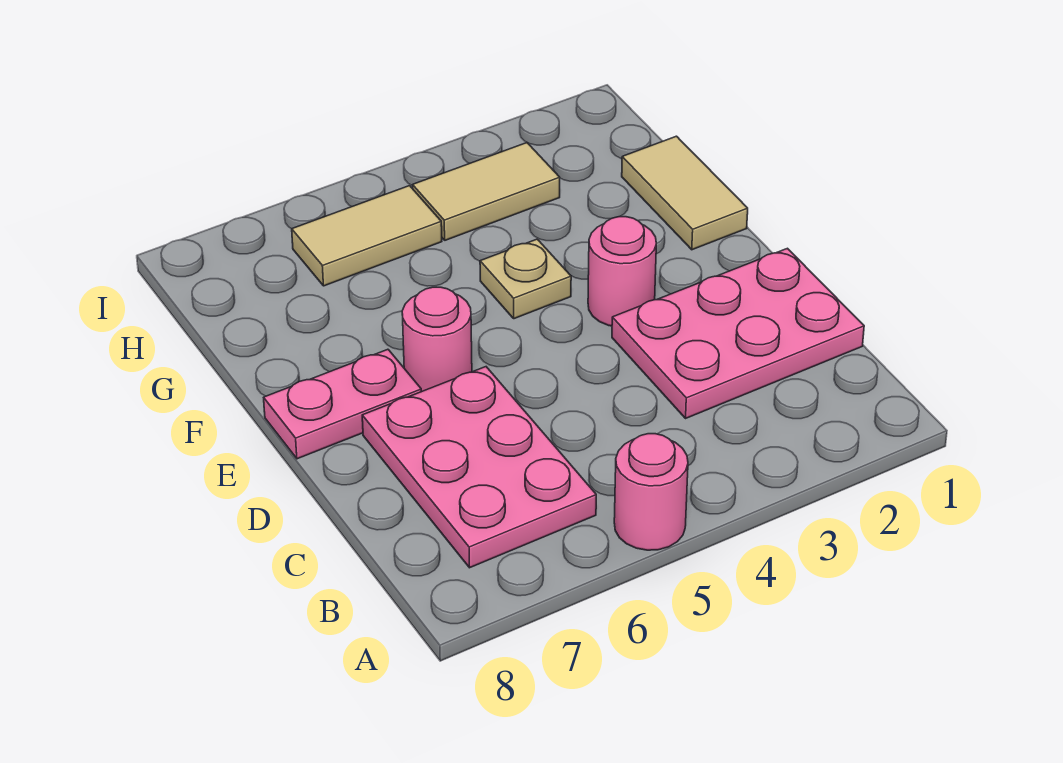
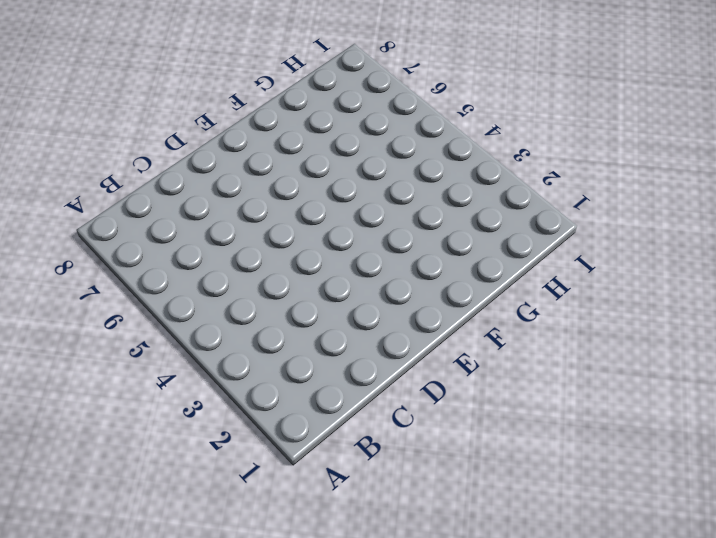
none -> pink round brick A5 level 1
none -> pink plate B6:D7 level 1

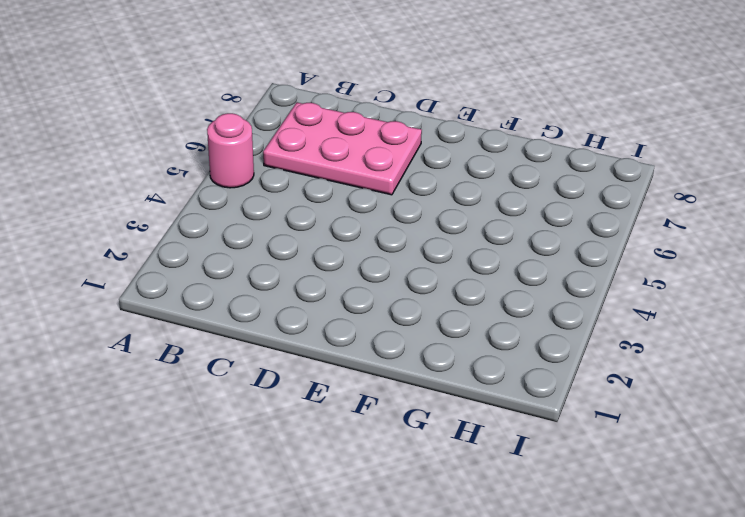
none -> pink plate C1:D3 level 1
none -> pink round brick E3 level 1

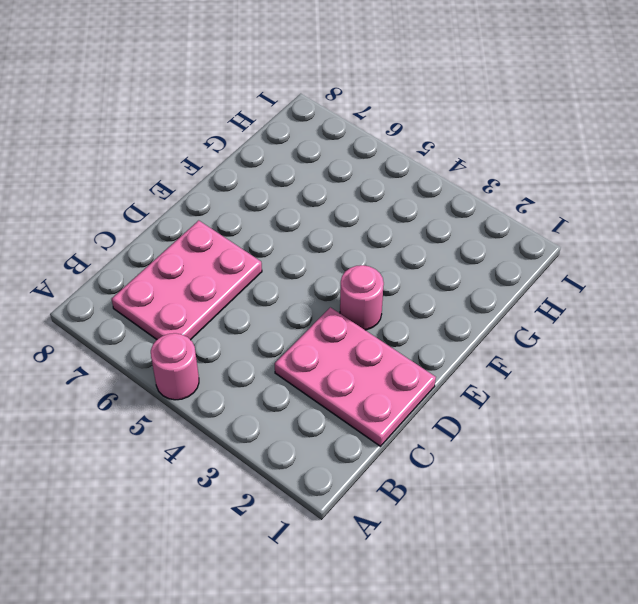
none -> pink round brick E6 level 1
none -> pink plate E7:E8 level 1

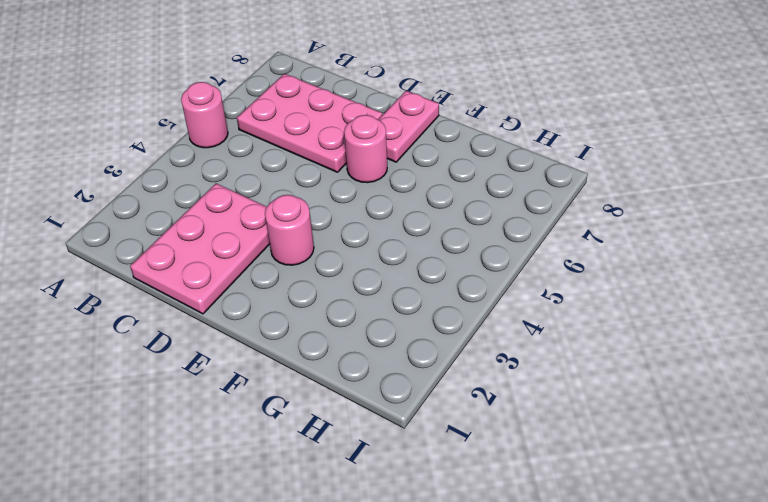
none -> tan tile F1:G1 level 1
none -> tan plate F4 level 1

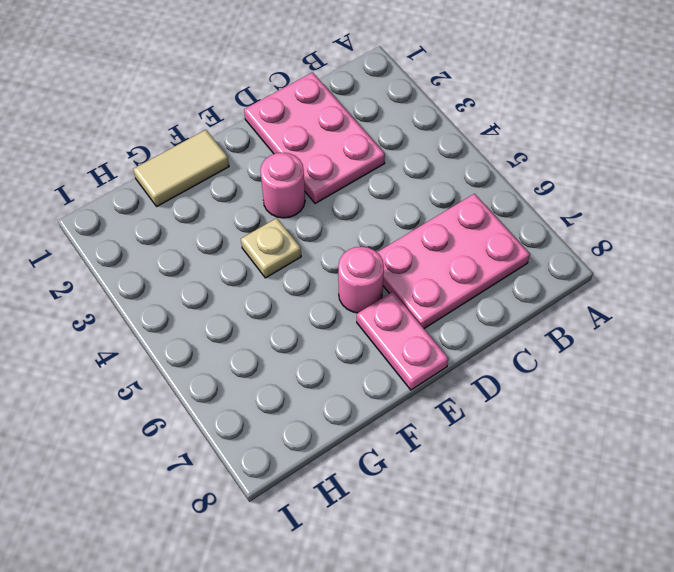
none -> pink round brick A5 level 1
none -> tan tile H3:H4 level 1

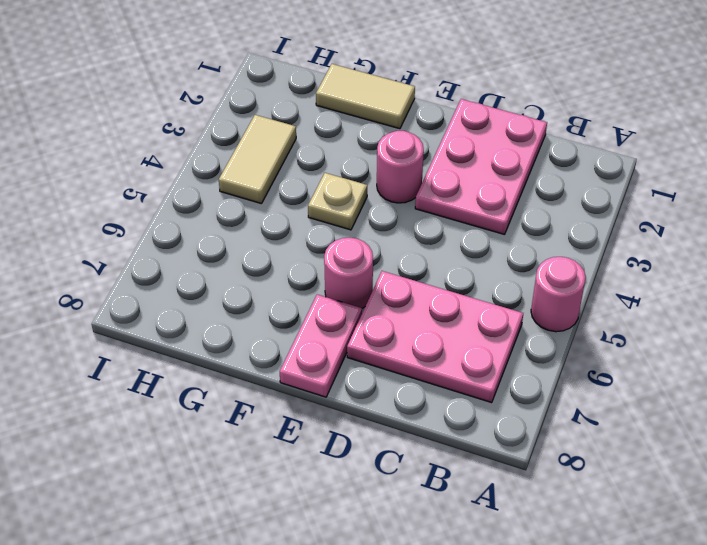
none -> tan tile H5:H6 level 1

